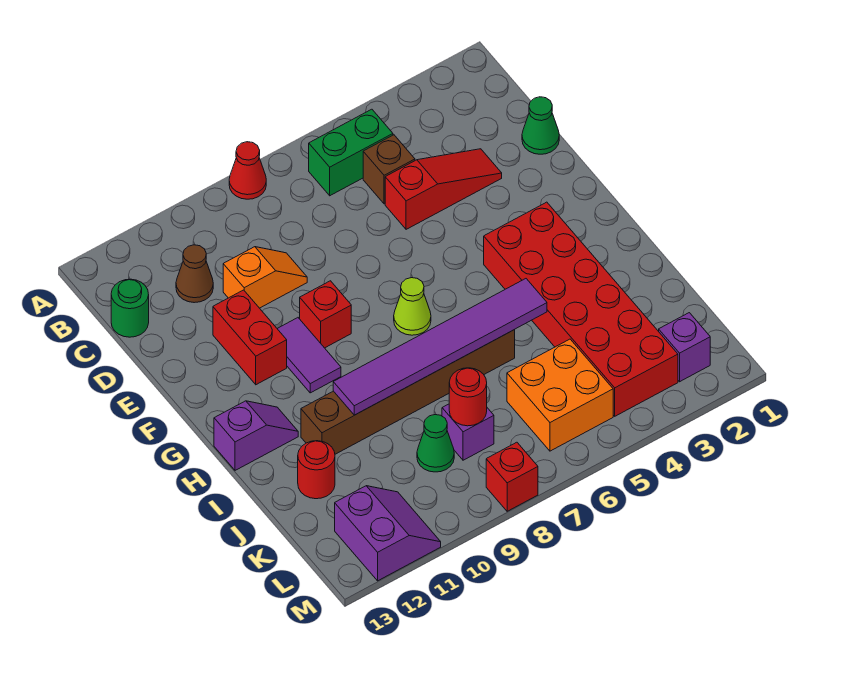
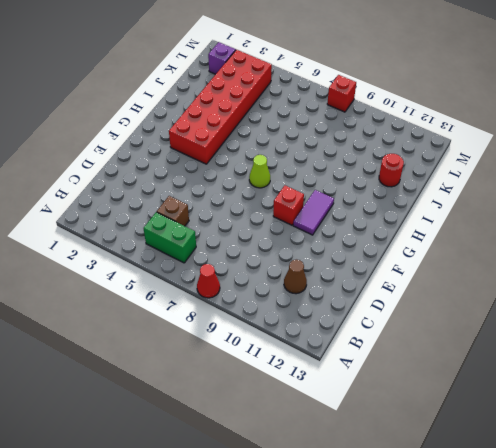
none -> green round brick C13 level 1
none -> green cone D1 level 1
none -> red slope D3:D5 level 1 top 5

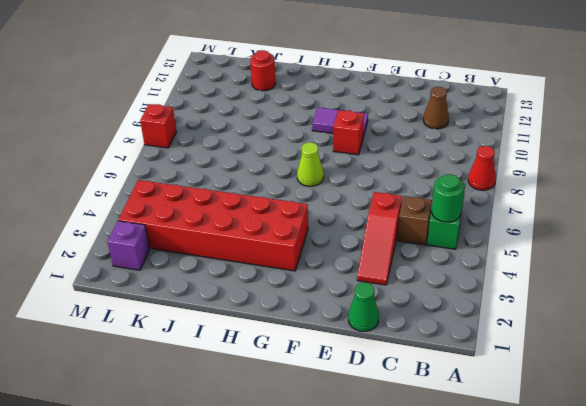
green round brick B5 level 2 -> green round brick C13 level 1
none -> orange slope D9:D10 level 1 top 10
none -> red brick E11:F11 level 1
none -> purple slope H12:H13 level 1 top 13

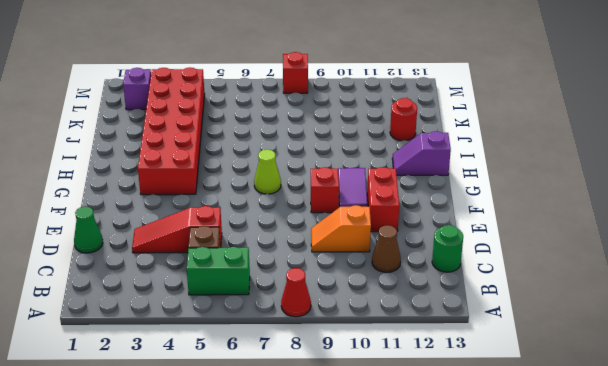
none -> brown brick I6:I11 level 1
none -> orange brick K5:L6 level 1
none -> purple brick K8 level 1

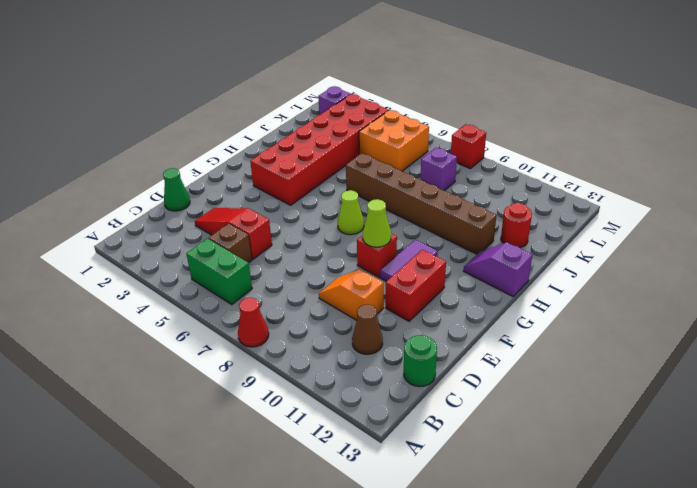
lime cone F9 level 2 -> none
none -> green cone K9 level 1
none -> purple slope L11:M12 level 1 top 12
none -> purple tile I5:I10 level 2

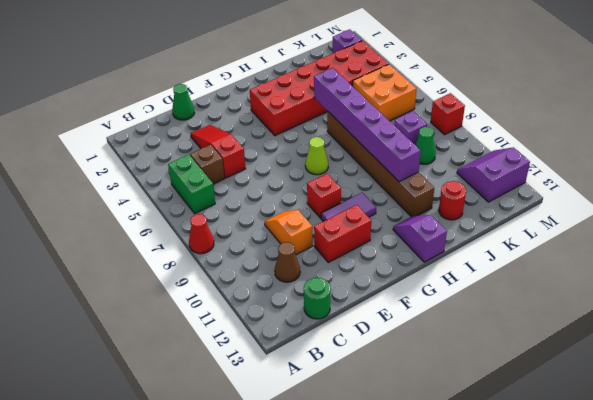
purple brick I5:I10 level 2 -> purple tile I5:I10 level 2
none -> red round brick K8 level 2

